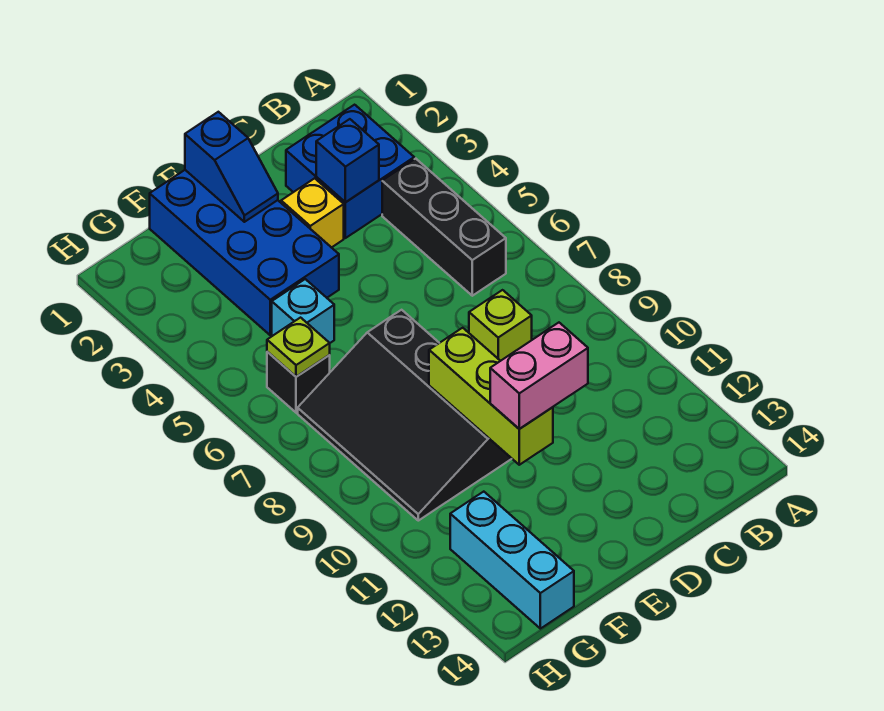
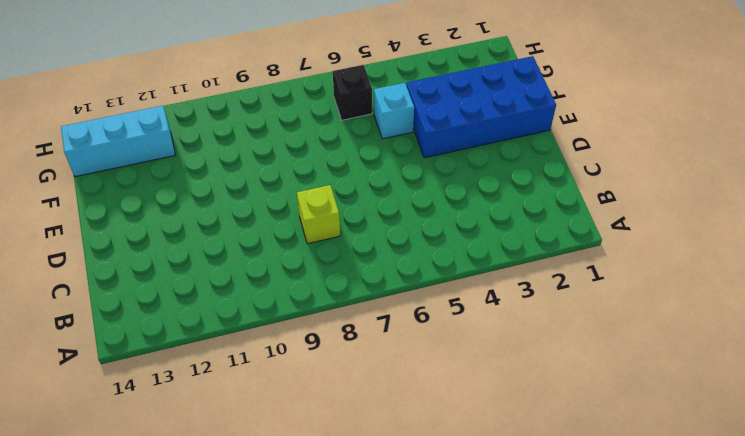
none -> blue brick B2:C3 level 1
none -> black brick B4:B6 level 1
none -> yellow brick D3 level 1

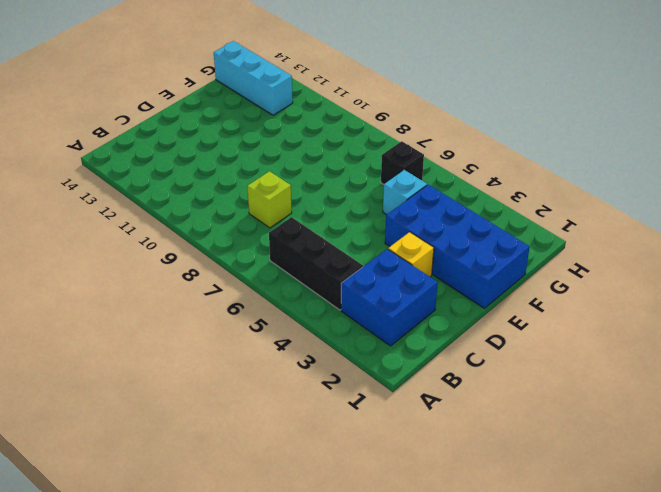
none -> black slope E7:G10 level 1 top E
none -> blue brick C3 level 2
none -> blue slope E1:E2 level 2 top 1

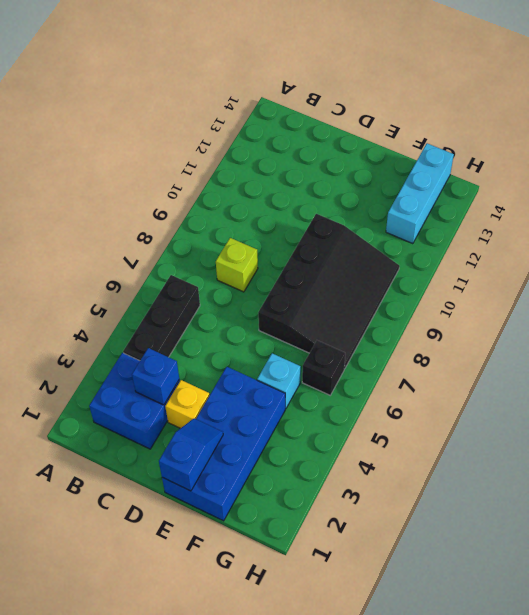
none -> lime brick E9:E11 level 2
none -> lime plate G6 level 2
none -> pink brick D11:E11 level 3

